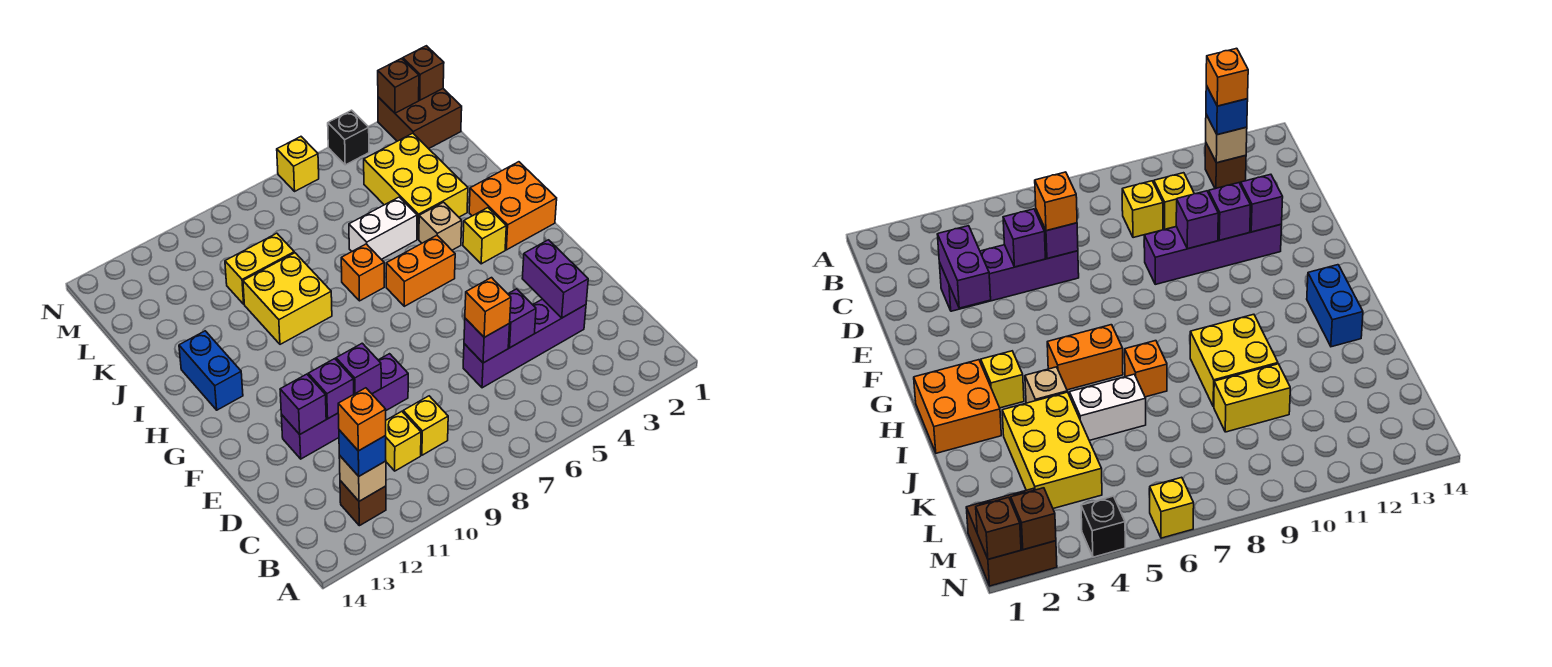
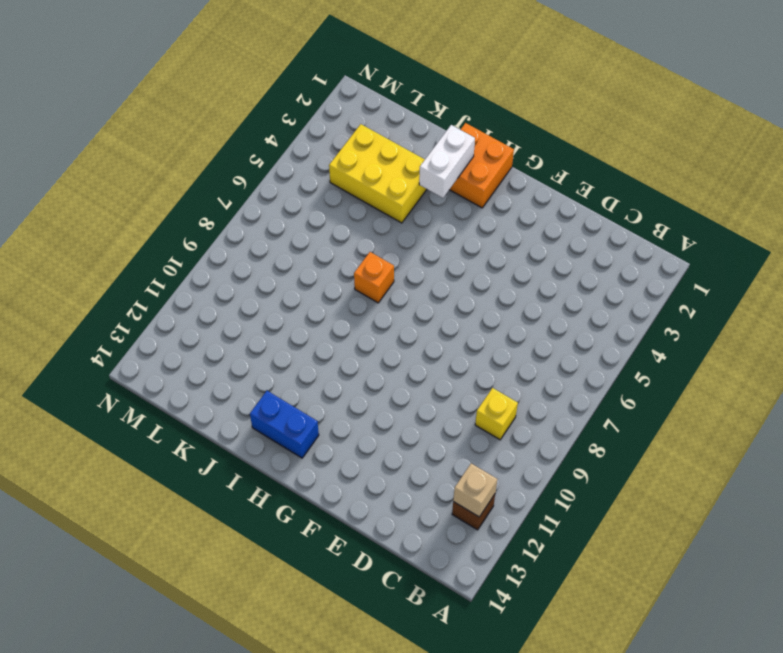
white brick I2:I3 level 2 -> white brick J5:J6 level 1
none -> yellow brick C10 level 1
none -> purple brick D3:D6 level 1
none -> purple brick E9:E12 level 1
none -> yellow brick H3 level 1

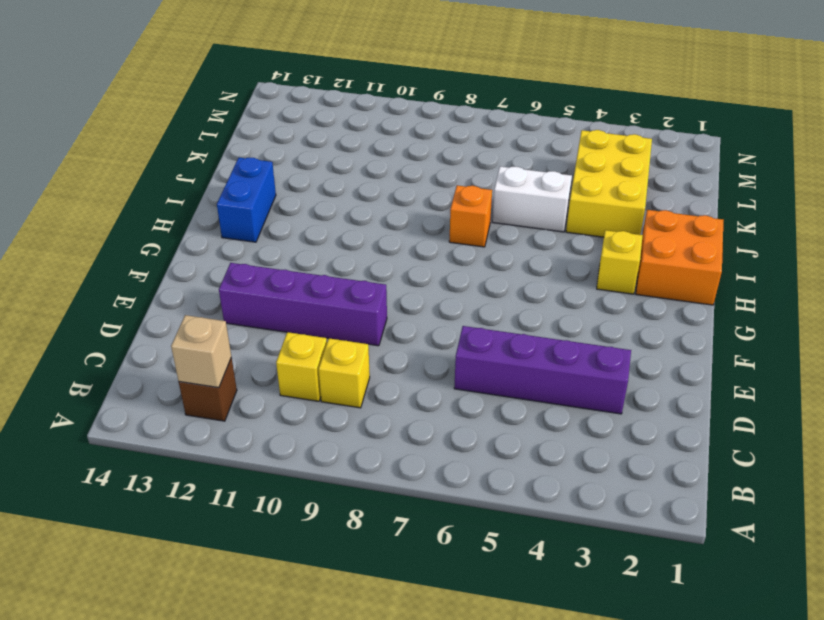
none -> orange brick H5:H6 level 1
none -> tan brick I4 level 1
none -> yellow brick I9:J10 level 1
none -> yellow brick K9:K10 level 1

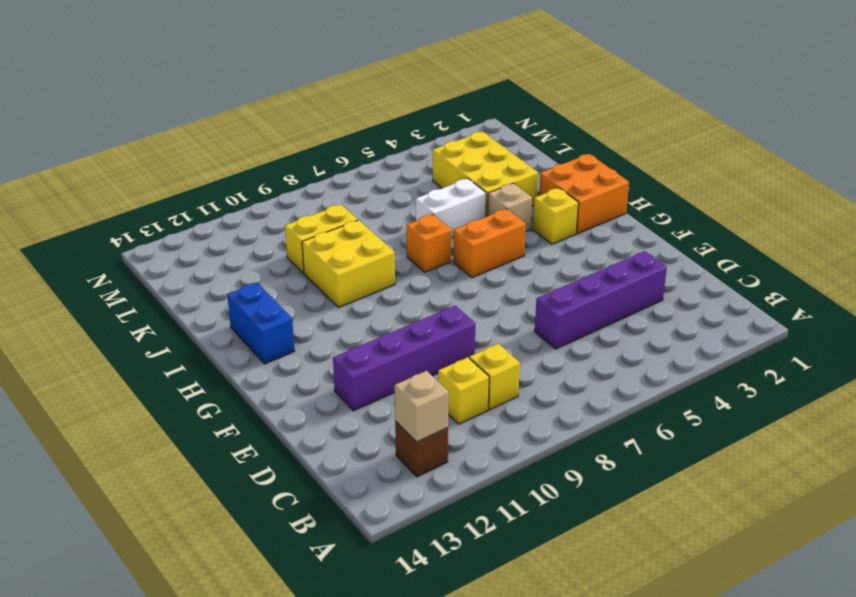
none -> brown brick M1:N2 level 1
none -> black brick N4 level 1
none -> yellow brick N6 level 1
none -> purple brick D3:E3 level 2

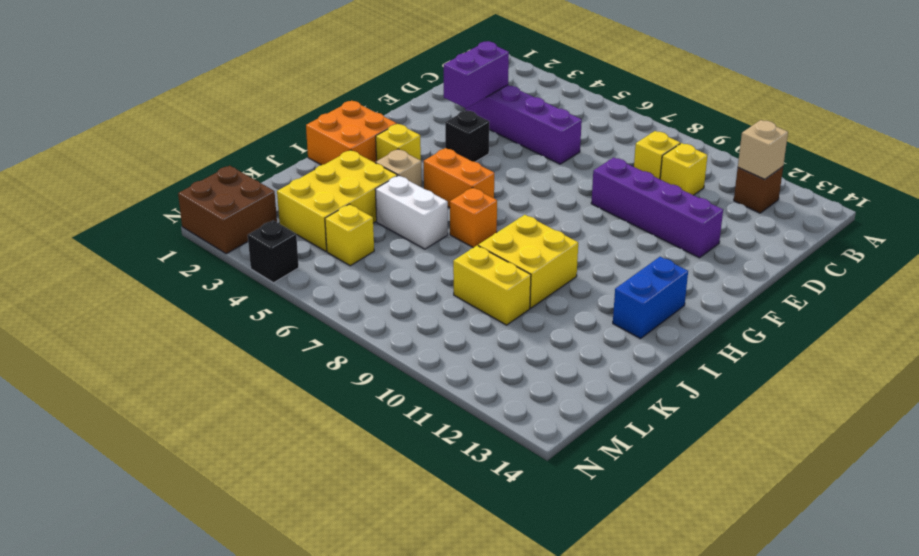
black brick F4 level 1 -> none
yellow brick L5 level 1 -> yellow brick N6 level 1
none -> purple brick D5 level 2
none -> purple brick D6 level 2
none -> purple brick E10 level 2
none -> purple brick E11 level 2

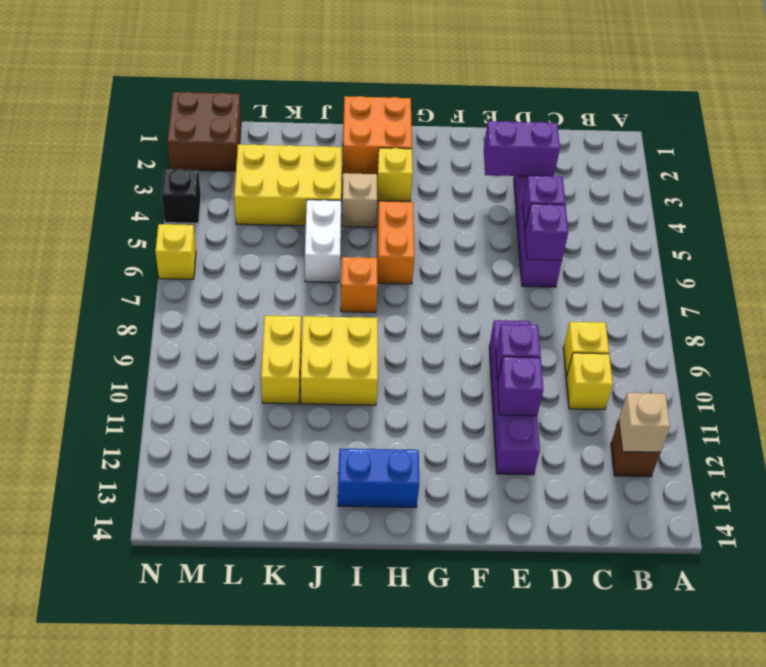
none -> purple brick E12 level 2
none -> brown brick N1 level 2
none -> brown brick N2 level 2
none -> blue brick B12 level 3

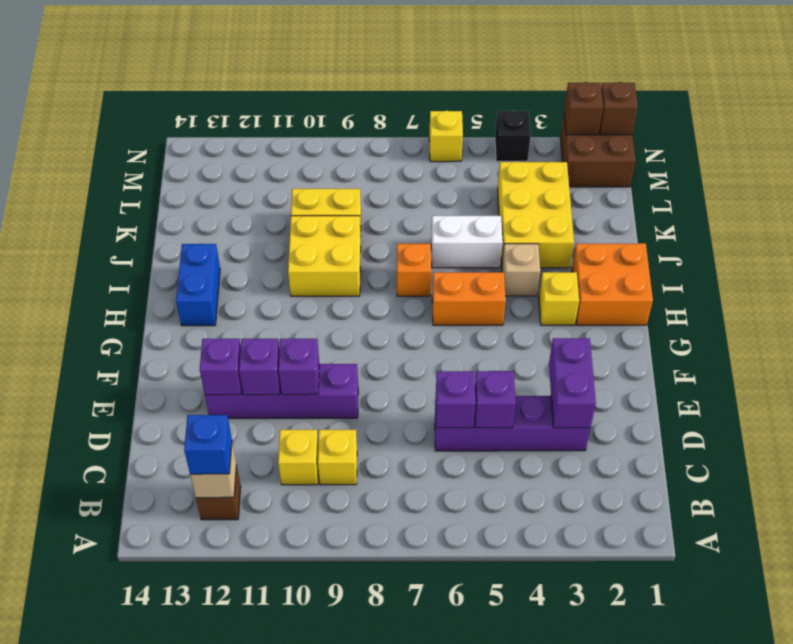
none -> orange brick D6 level 3
none -> orange brick B12 level 4

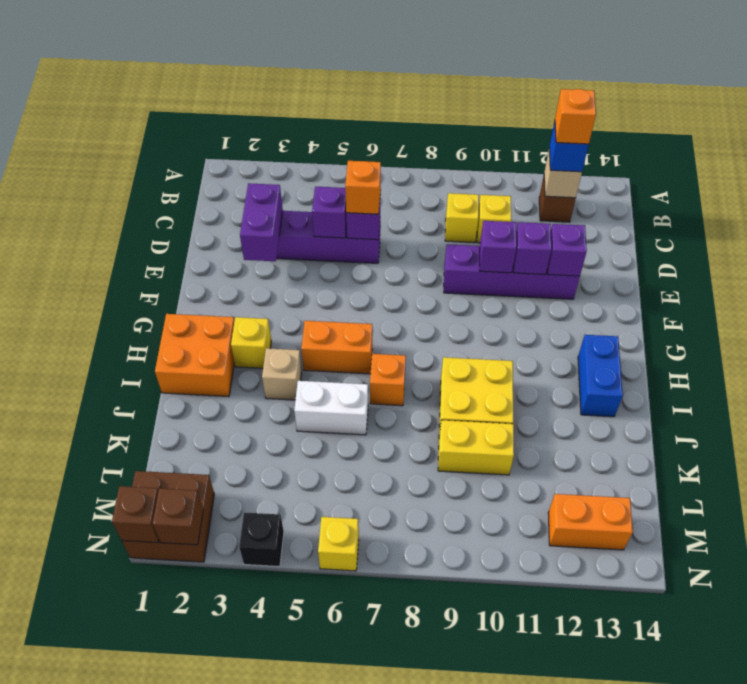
orange brick M12:M13 level 1 -> none
none -> yellow brick J3:L4 level 1

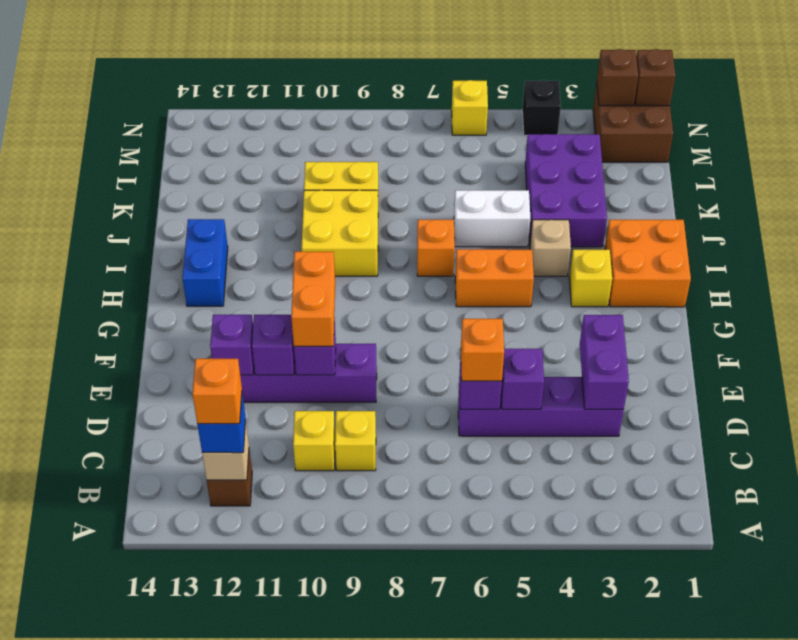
orange brick E10:F10 level 3 -> none
purple brick J3:L4 level 1 -> yellow brick J3:L4 level 1

